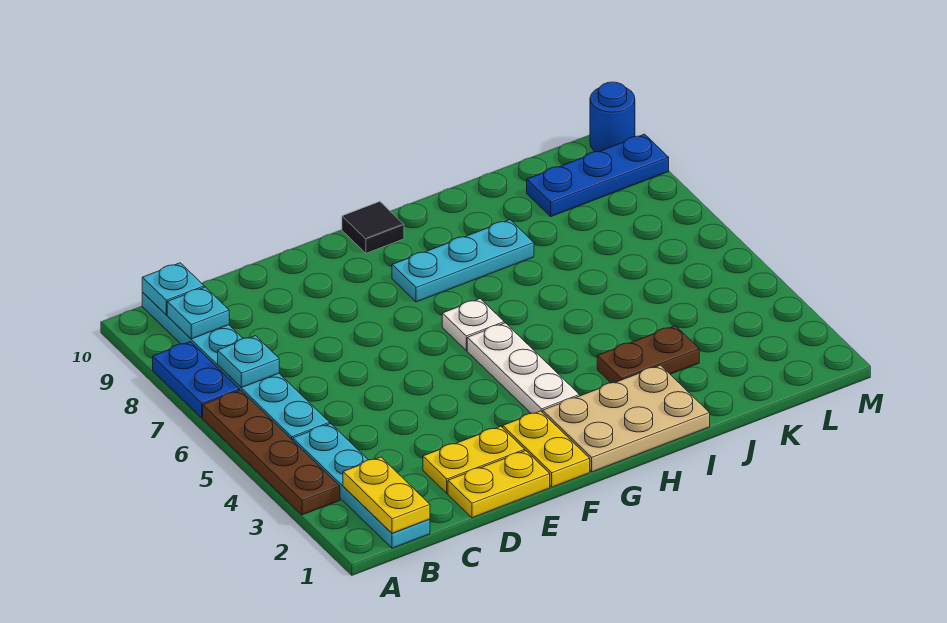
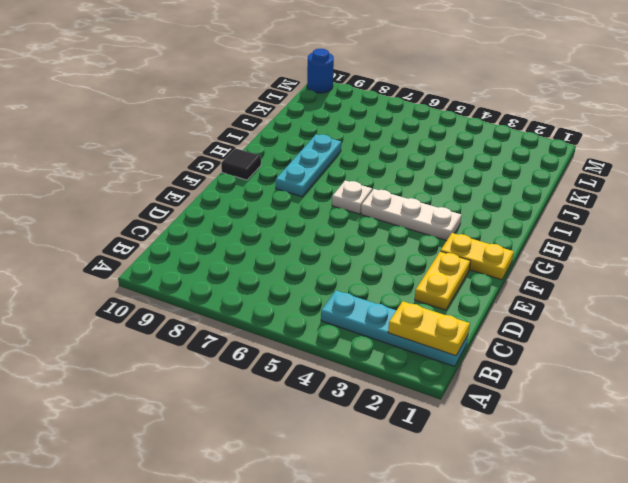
none -> brown plate A3:A6 level 1
none -> blue plate A7:A8 level 1
none -> cyan plate B5:B10 level 1

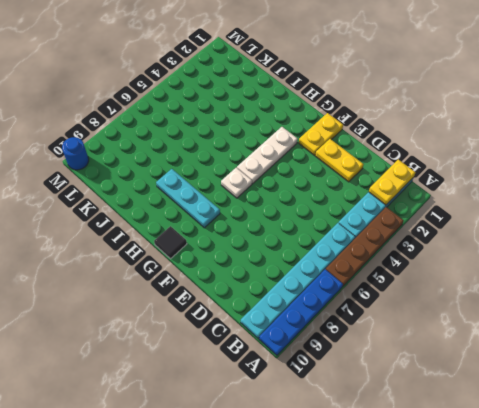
blue plate A7:A10 level 1 -> blue plate A7:A8 level 1
none -> yellow plate D1:E1 level 1
none -> tan plate G1:I2 level 1
none -> brown plate I3:J3 level 1

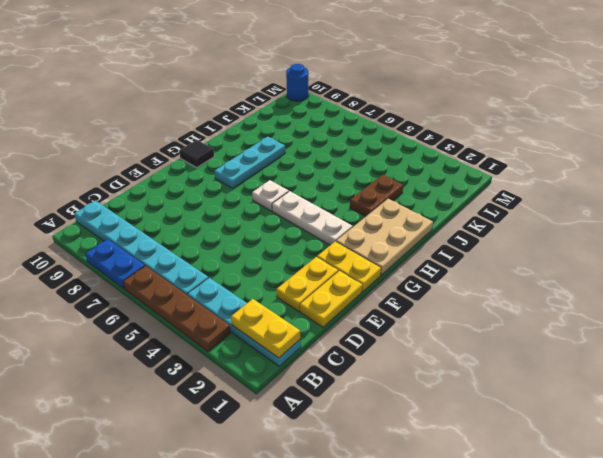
none -> blue plate K9:M9 level 1
none -> cyan plate B7 level 2
none -> cyan plate B9 level 2

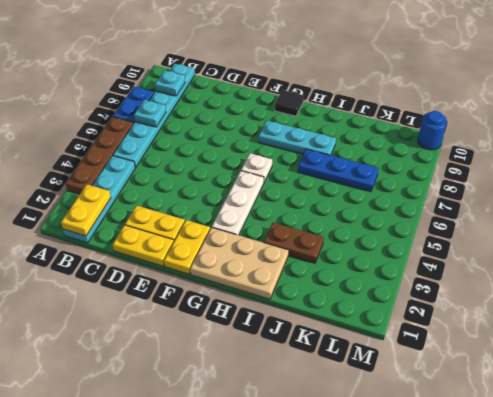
blue plate I7:K7 level 1 -> blue plate K9:M9 level 1
none -> cyan plate B10 level 2

